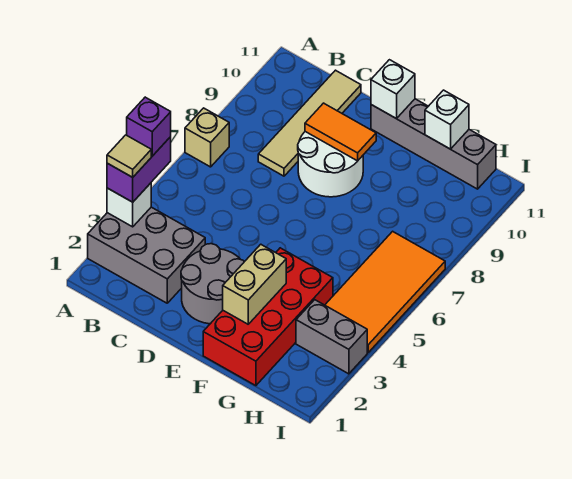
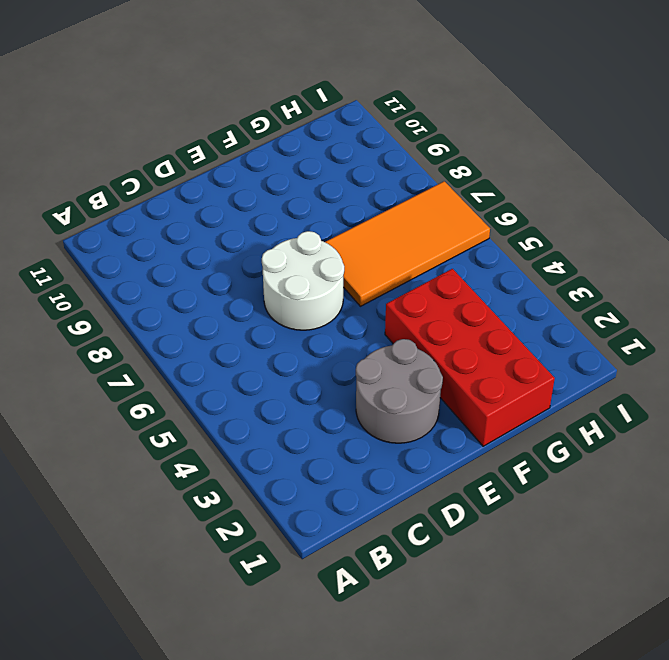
white round brick D6:E7 level 1 -> white round brick D8:E9 level 1
orange tile F6:I7 level 1 -> orange tile H4:I7 level 1
none -> grey brick A2:C3 level 1
none -> tan brick A7 level 1
none -> tan tile C8:C11 level 1

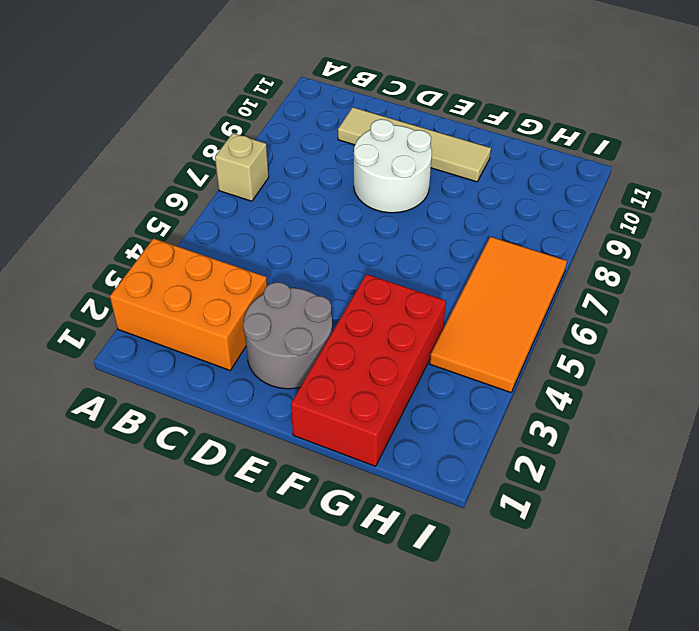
orange brick A2:C3 level 1 -> grey brick A2:C3 level 1
tan tile C10:F10 level 1 -> tan tile C8:C11 level 1
none -> grey brick E11:H11 level 1
none -> grey brick H3:I3 level 1
none -> white brick A3 level 2

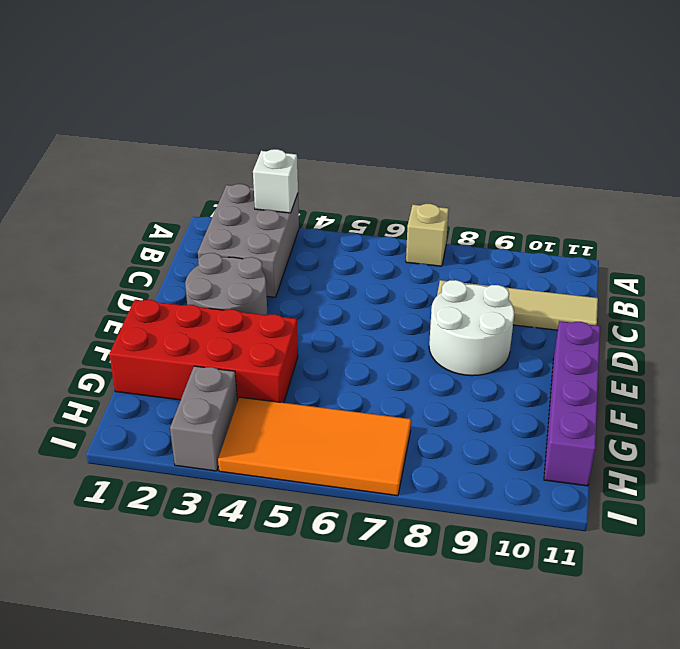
purple brick E11:H11 level 1 -> grey brick E11:H11 level 1
none -> orange tile D9:E9 level 2
none -> white brick E11 level 2
none -> tan brick F2:F3 level 2

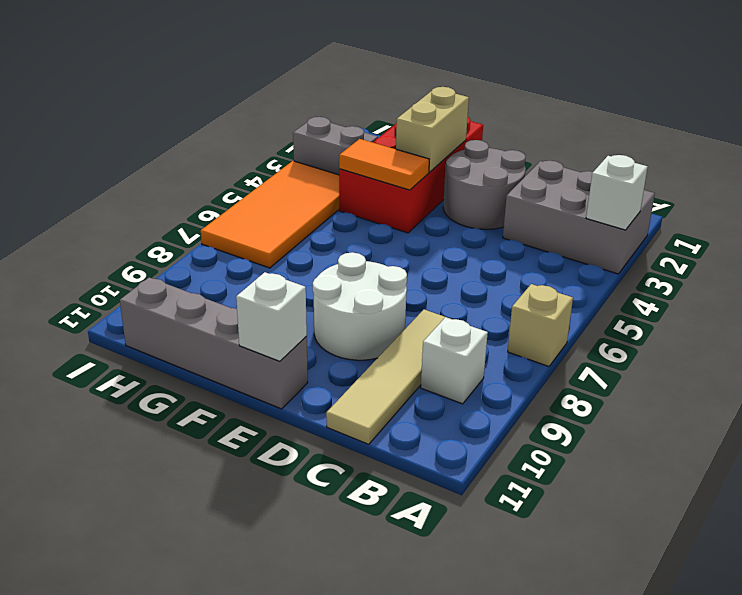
white brick B9 level 1 -> white brick G11 level 2
orange tile F4:G4 level 2 -> orange tile D9:E9 level 2
none -> purple brick A3:A4 level 3
none -> tan tile A3 level 4
none -> purple brick A4 level 4

